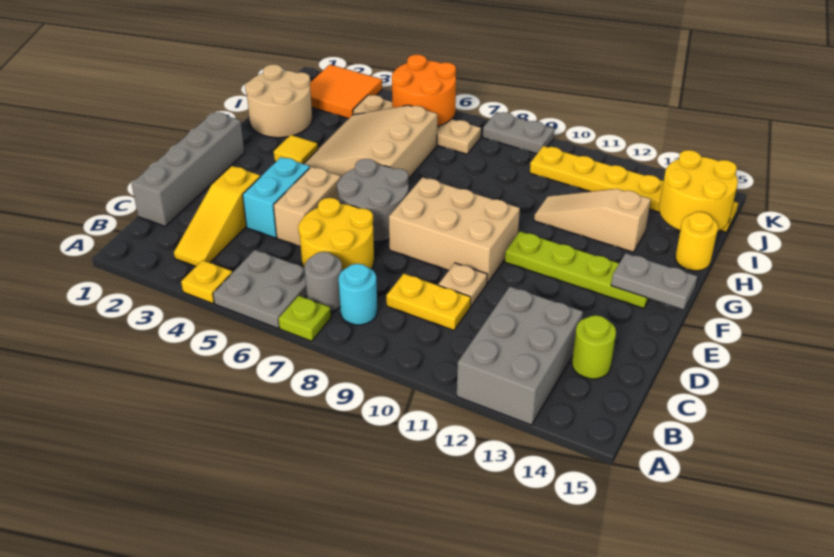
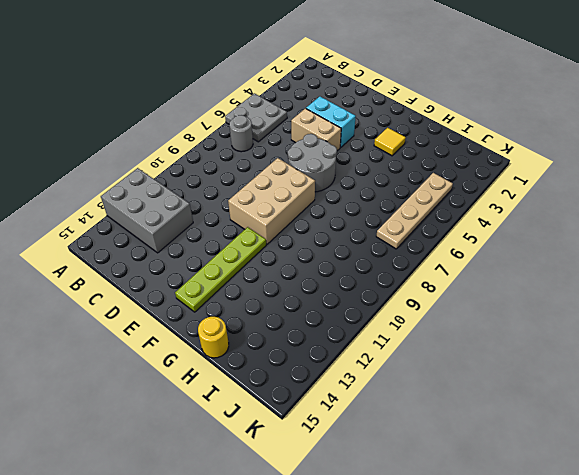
none -> yellow plate A4 level 1
none -> lime plate A7 level 1
none -> yellow slope B3:D3 level 1 top D

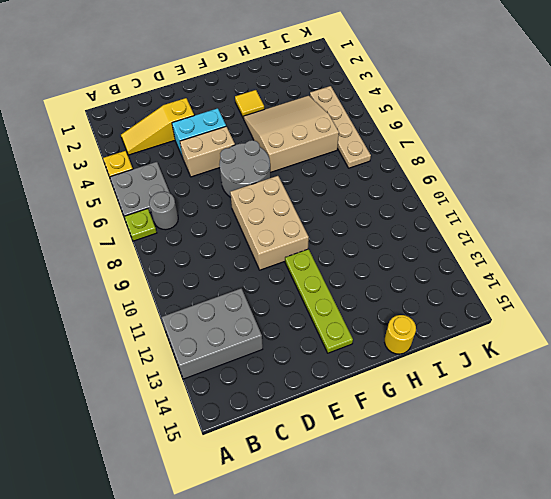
none -> cyan round brick B8 level 1
none -> grey brick C1:F1 level 1
none -> yellow round brick C6:D7 level 1

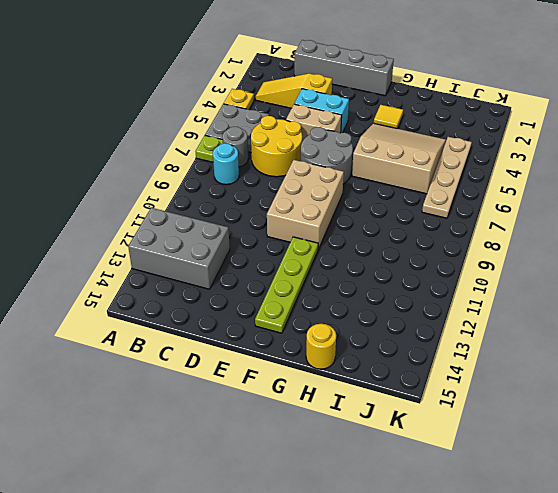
none -> yellow plate C9:C10 level 1
none -> lime round brick C14 level 1
none -> tan plate D10 level 1

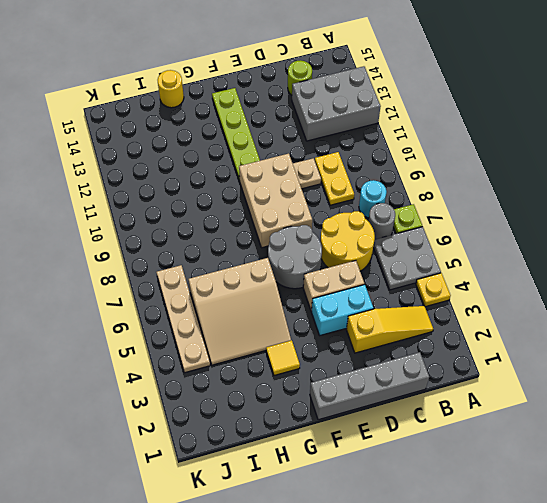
none -> tan round brick H1:I2 level 1
none -> tan slope H11:H13 level 1 top 13
none -> orange tile J2:K3 level 1

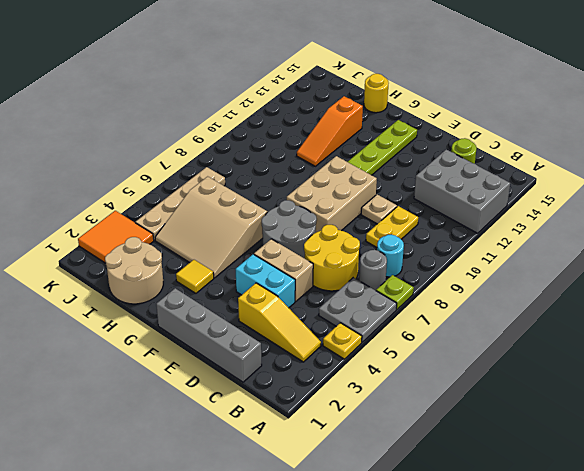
orange slope H11:H13 level 1 top 13 -> tan slope H11:H13 level 1 top 13
none -> yellow plate J10:J15 level 1
none -> grey plate K8:K9 level 1
none -> grey plate F14:F15 level 2

